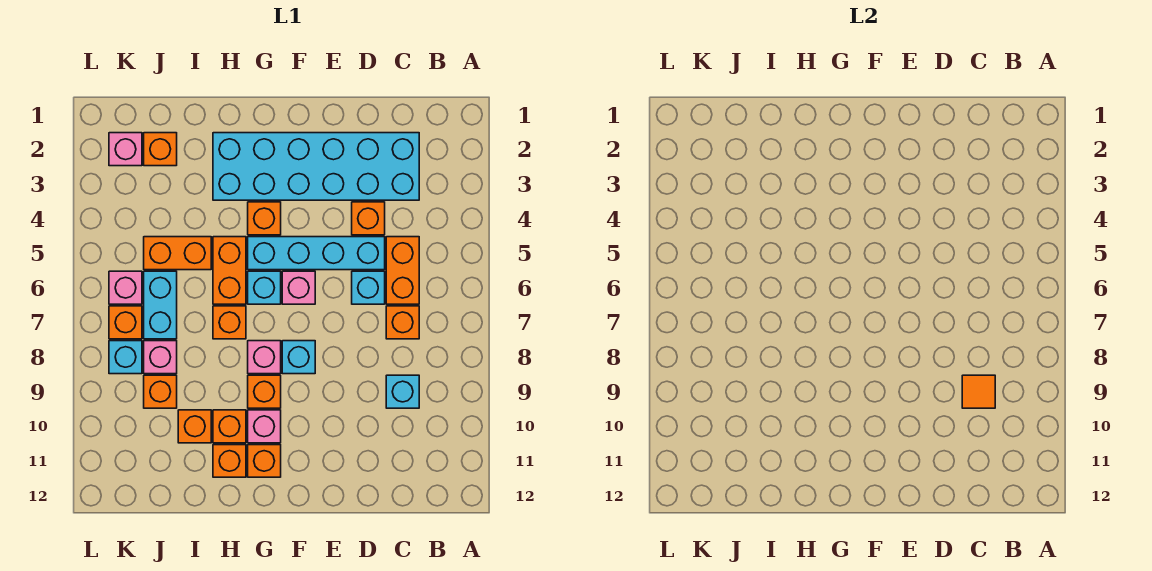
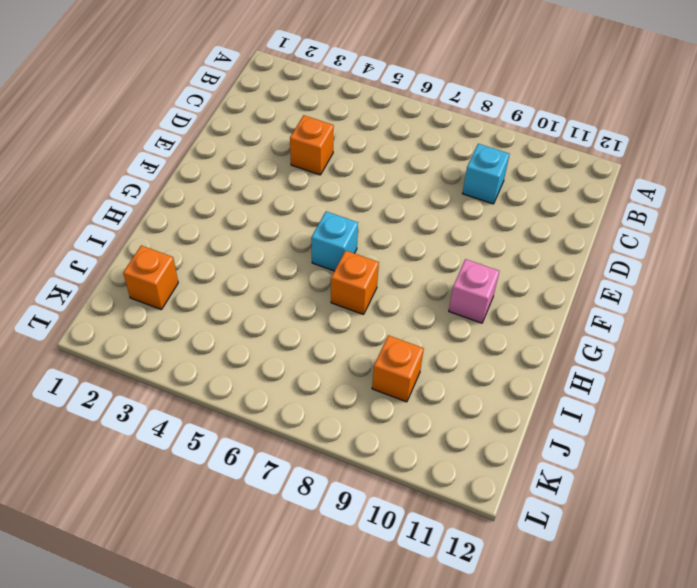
none -> cyan brick C2:H3 level 1
none -> orange brick C5:C6 level 1
none -> orange brick C7 level 1
none -> cyan brick D5:G5 level 1

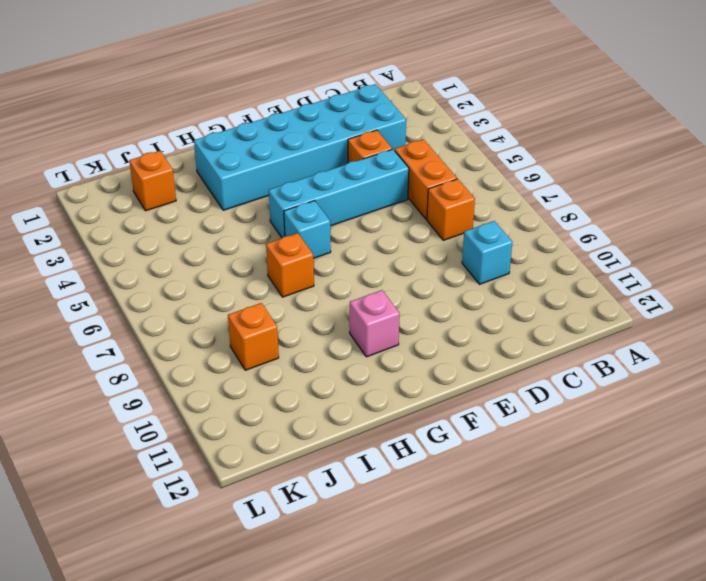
none -> cyan brick D6 level 1
none -> pink brick F6 level 1
none -> cyan brick F8 level 1
none -> orange brick G4 level 1

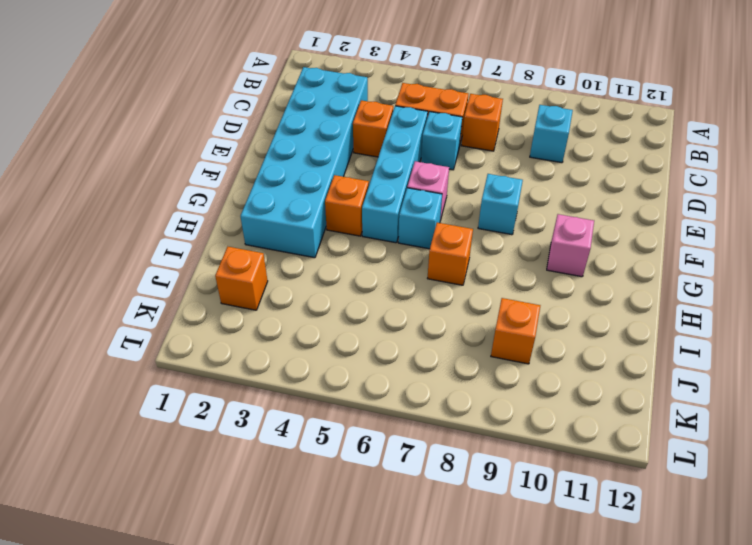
none -> pink brick G8 level 1
none -> orange brick G9 level 1
none -> orange brick G11 level 1
none -> orange brick H5:H6 level 1

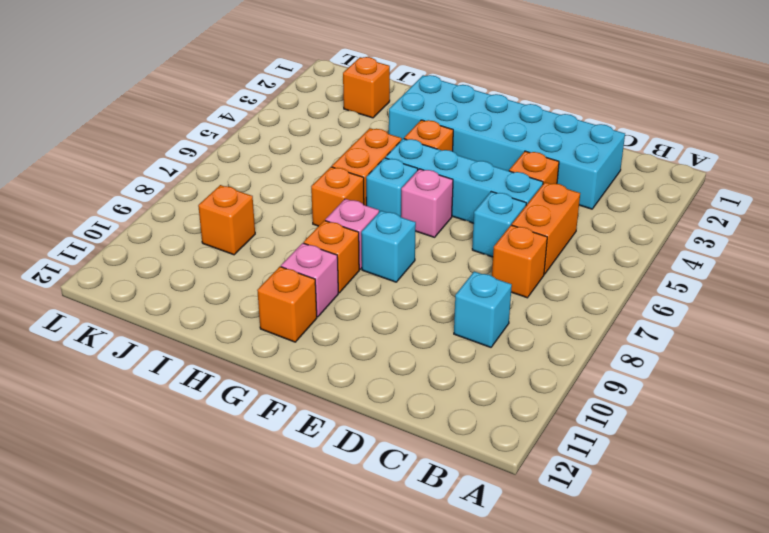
none -> orange brick H10 level 1
none -> orange brick H11 level 1
none -> orange brick I5:J5 level 1
none -> orange brick I10 level 1

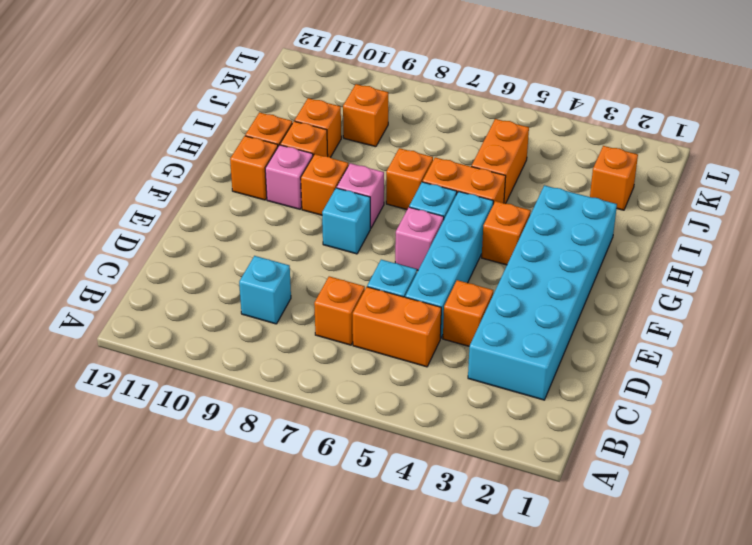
none -> cyan brick J6:J7 level 1
none -> pink brick J8 level 1
none -> pink brick K2 level 1
none -> pink brick K6 level 1

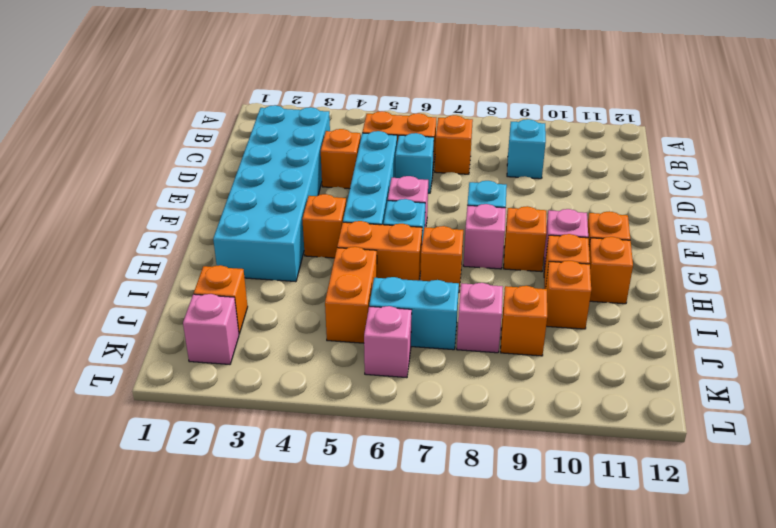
none -> orange brick K7 level 1
none -> cyan brick K8 level 1
none -> orange tile C9 level 2

